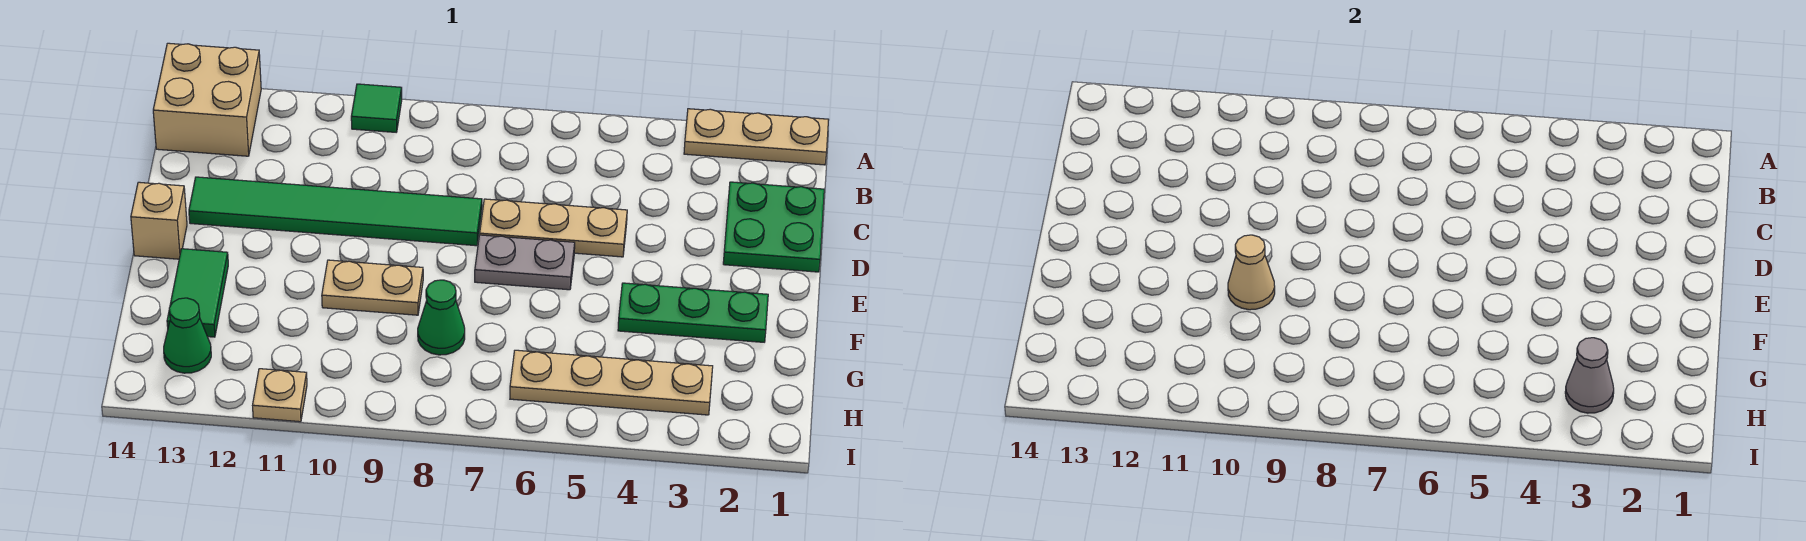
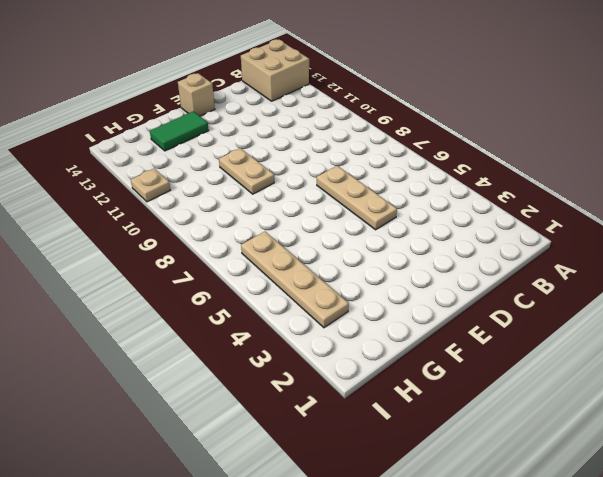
none -> tan plate A1:A3 level 1
none -> green tile A10 level 1
none -> green plate C1:D2 level 1

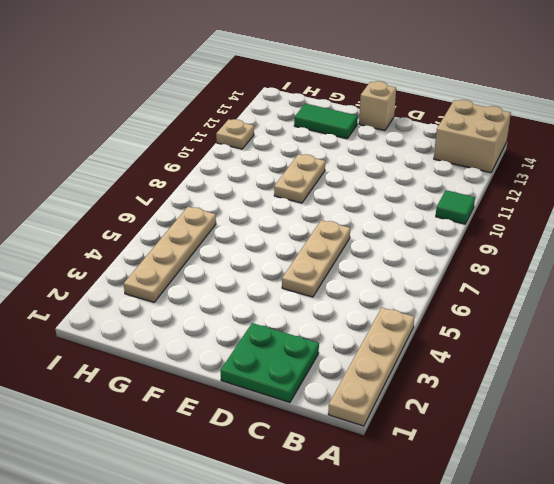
tan plate A1:A4 level 1 -> tan plate A1:A3 level 1
none -> green tile D8:D13 level 1
none -> grey plate E6:E7 level 1
none -> green plate F2:F4 level 1

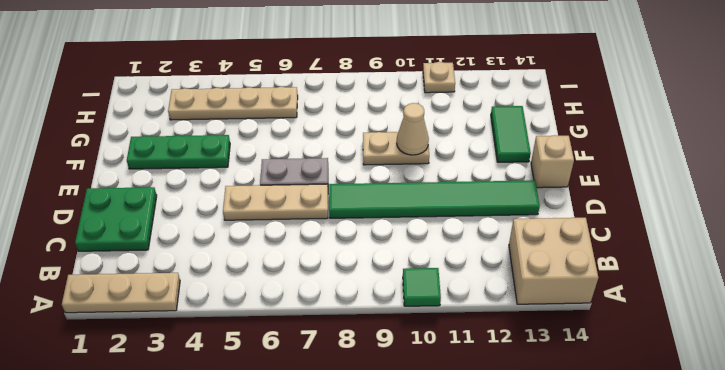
none -> green cone G8 level 1
none -> green cone H13 level 1
none -> grey cone H3 level 2

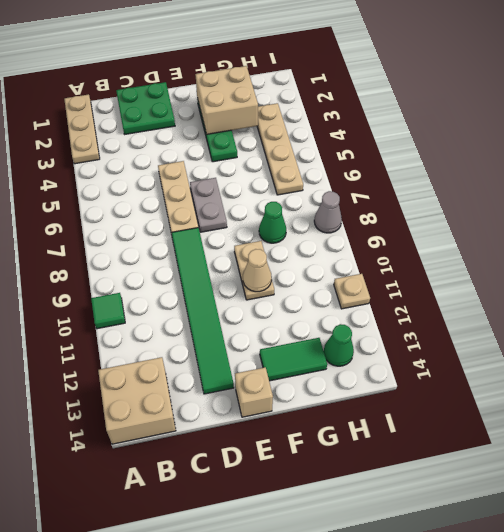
tan brick F2:G3 level 2 -> none
grey cone I8 level 1 -> grey cone H3 level 2

